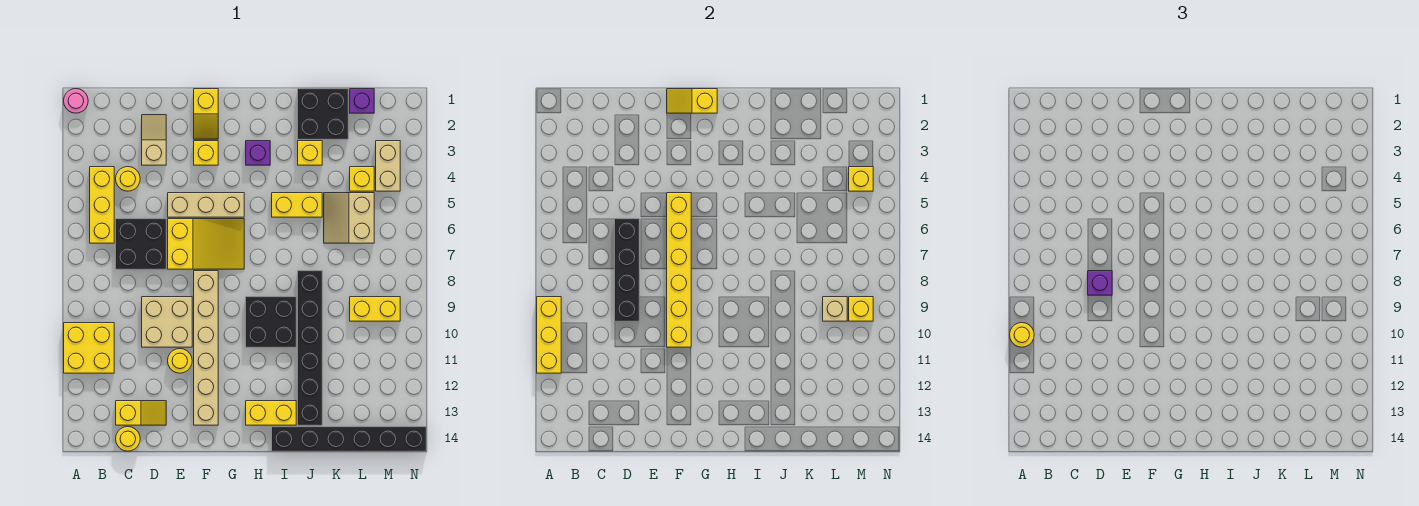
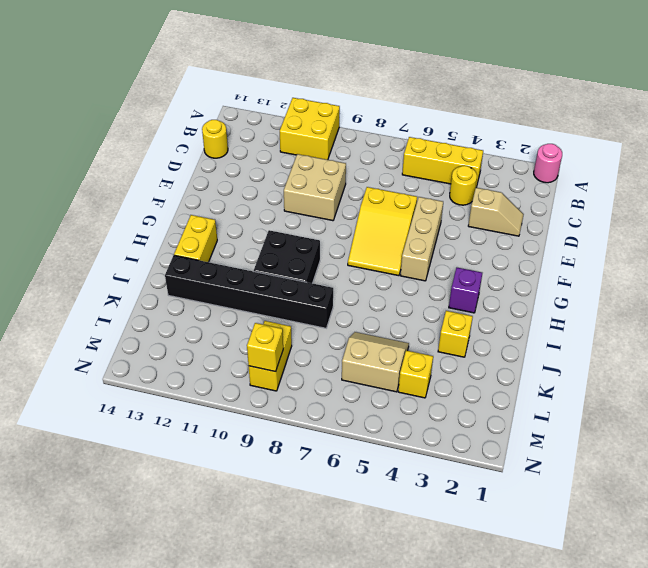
none -> black brick C6:D7 level 1
none -> yellow slope C13:D13 level 1 top C
none -> yellow round brick E11 level 1
none -> yellow slope F1:F2 level 1 top 1

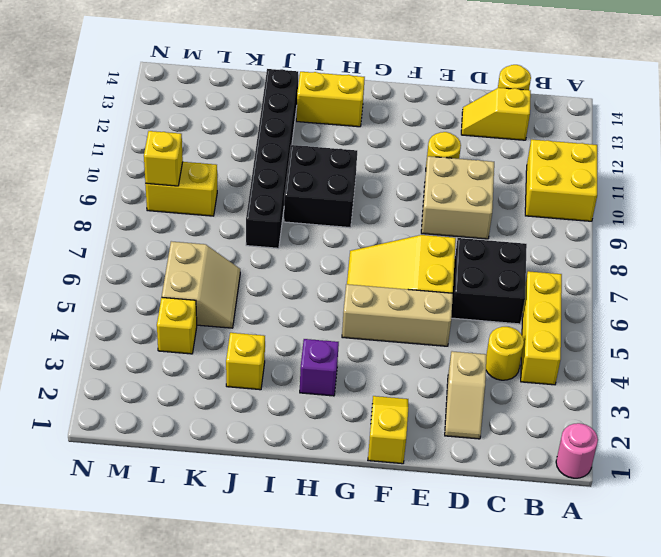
none -> yellow brick F3 level 1
none -> tan brick F8:F13 level 1
none -> yellow brick I5:J5 level 1
none -> black brick I14:N14 level 1

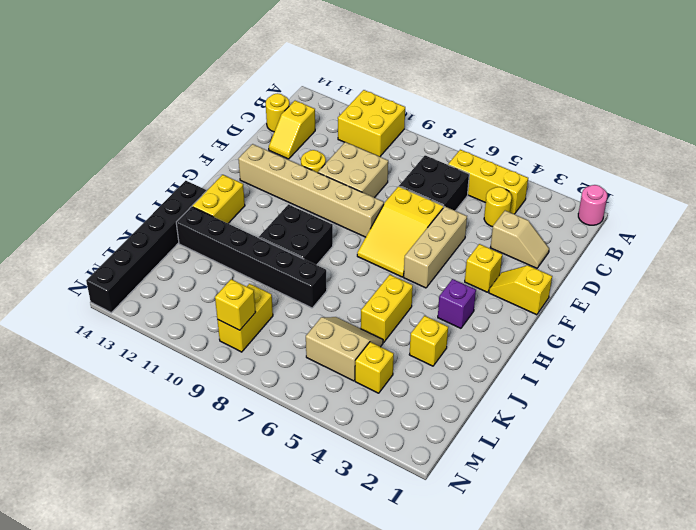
none -> black brick J1:K2 level 1
none -> purple brick L1 level 1
none -> tan brick M3:M4 level 1
none -> yellow brick A9:A11 level 2

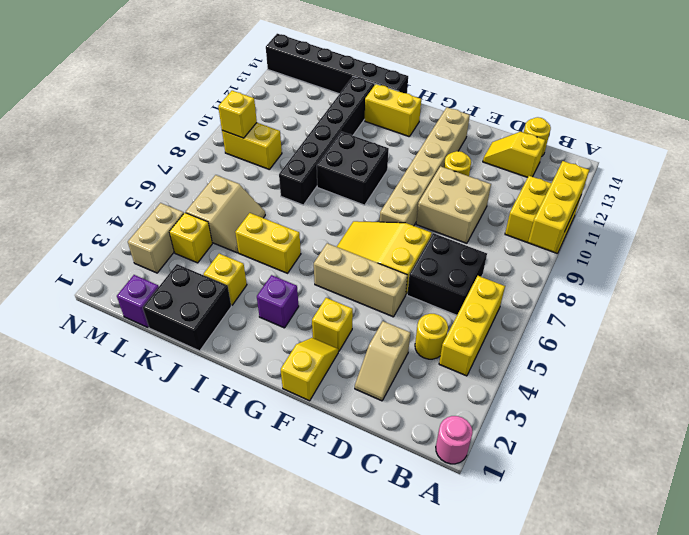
none -> black brick D6:D9 level 2
none -> yellow slope F1:G1 level 2 top G
none -> yellow brick F5:F10 level 2
none -> tan brick L9 level 2

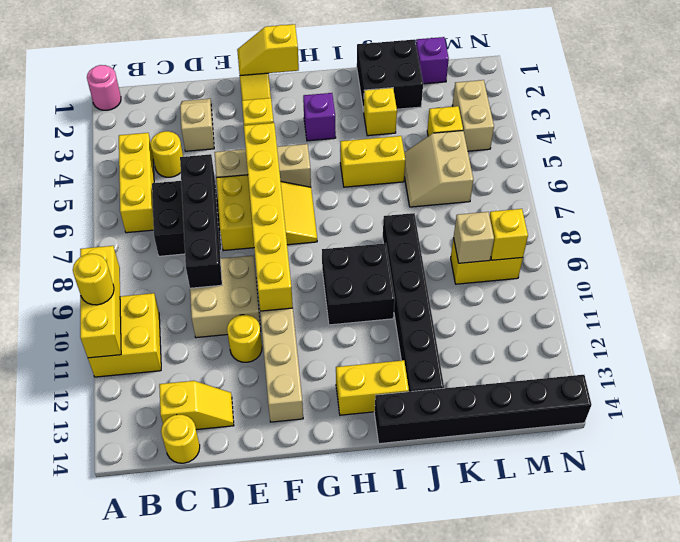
none -> yellow brick M4 level 2
none -> purple brick D8 level 3

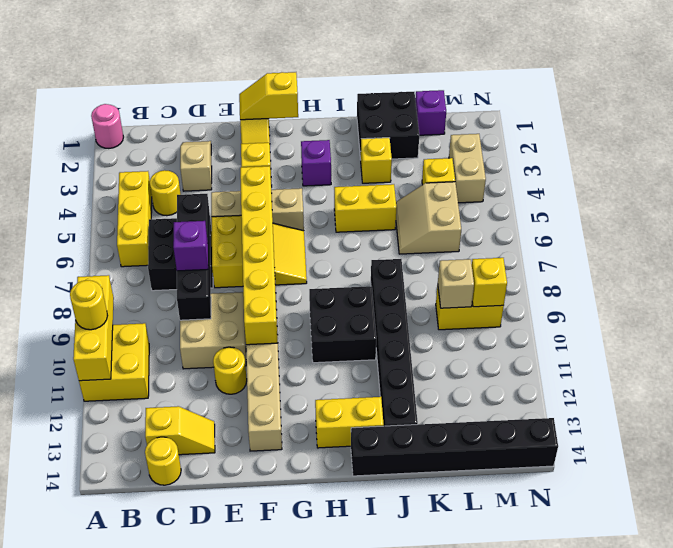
none -> yellow brick M4 level 2

